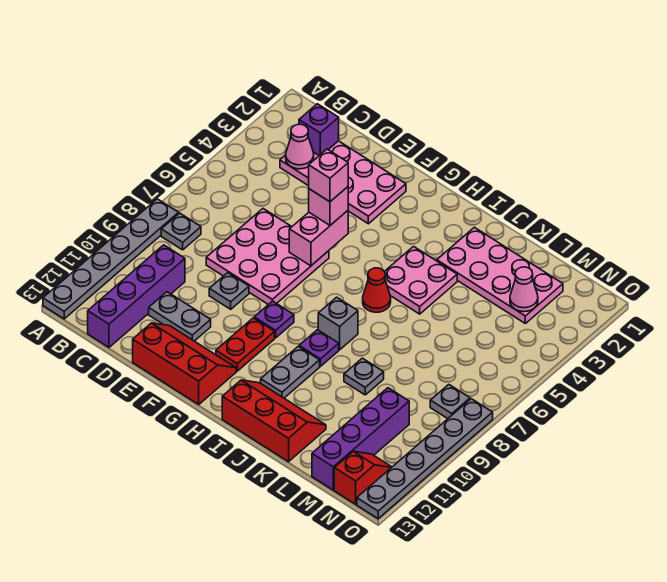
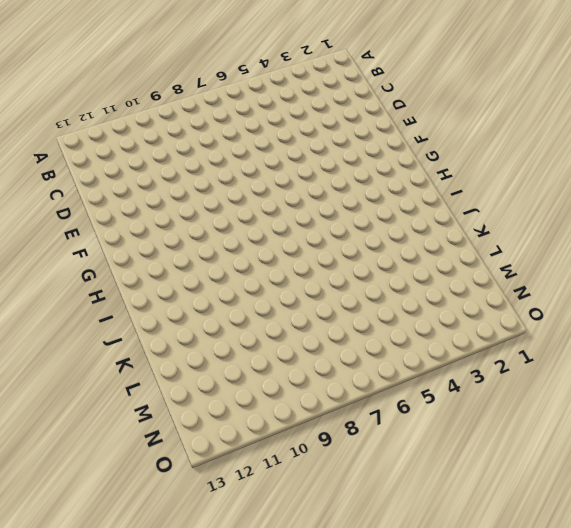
none -> grey plate A8:A13 level 1
none -> grey plate B8 level 1
none -> pink plate C2:F3 level 1

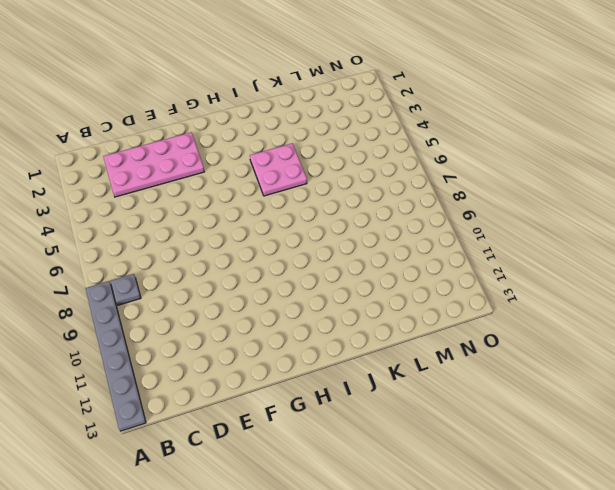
none -> purple brick C10:C13 level 1
none -> pink plate D6:F8 level 1
none -> grey plate D11:E11 level 1

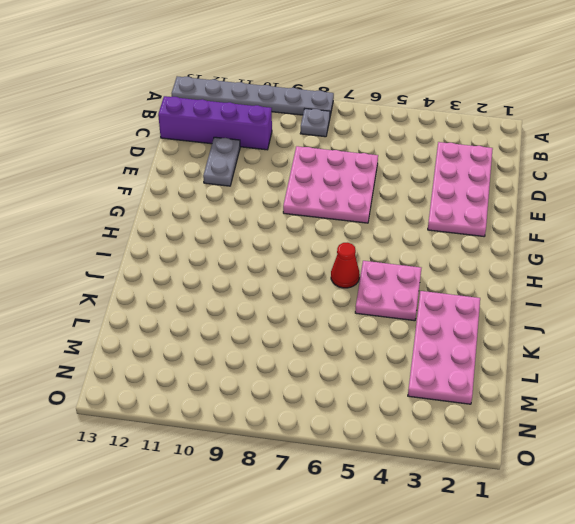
none -> grey plate E9 level 1
none -> red slope E12:G13 level 1 top 13
none -> purple plate G9 level 1

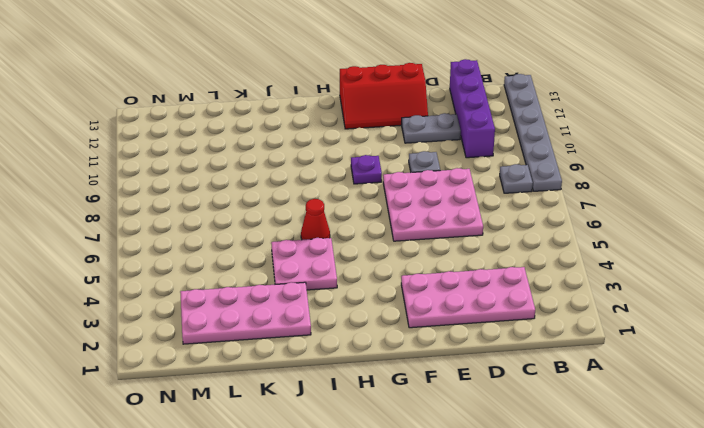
none -> red plate G10:G11 level 1
none -> grey brick I8 level 1
none -> purple plate I9 level 1

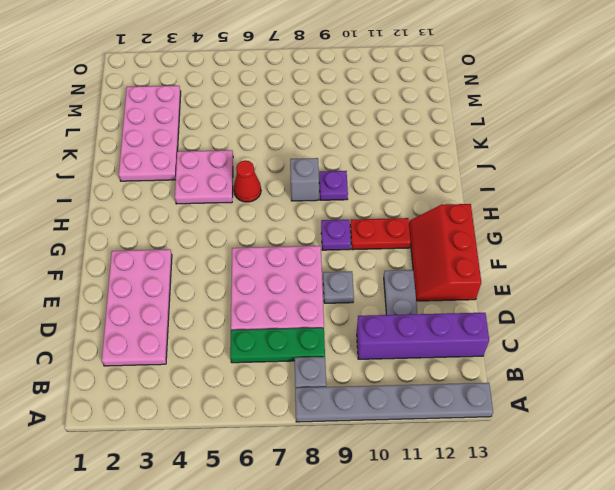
green plate C6:C8 level 1 -> none
none -> grey plate I10:I11 level 1
none -> red slope I12:K13 level 1 top 13
none -> grey plate K9 level 1

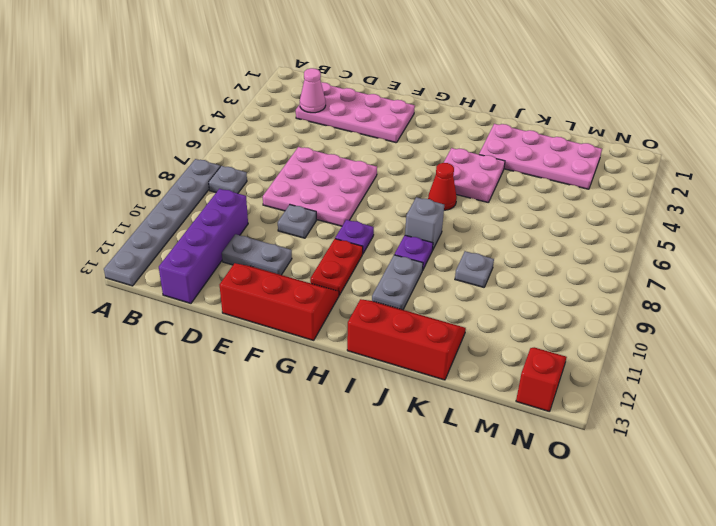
none -> purple brick M10:M13 level 1
none -> grey plate N8 level 1
none -> grey plate O8:O13 level 1

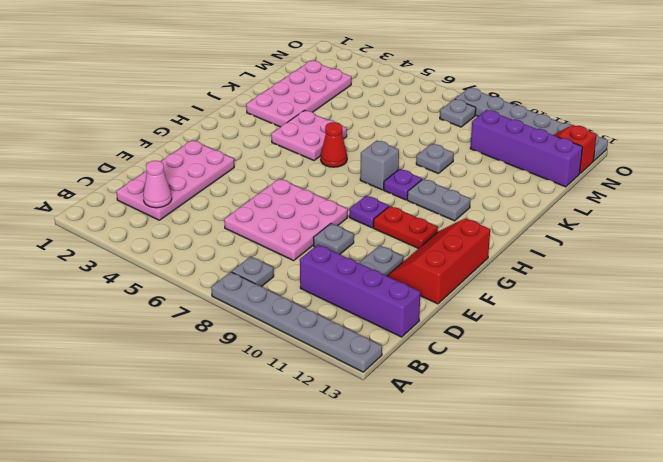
none -> red slope I12:K13 level 1 top 13
none -> purple brick C2 level 2
none -> pink brick F5:F6 level 2

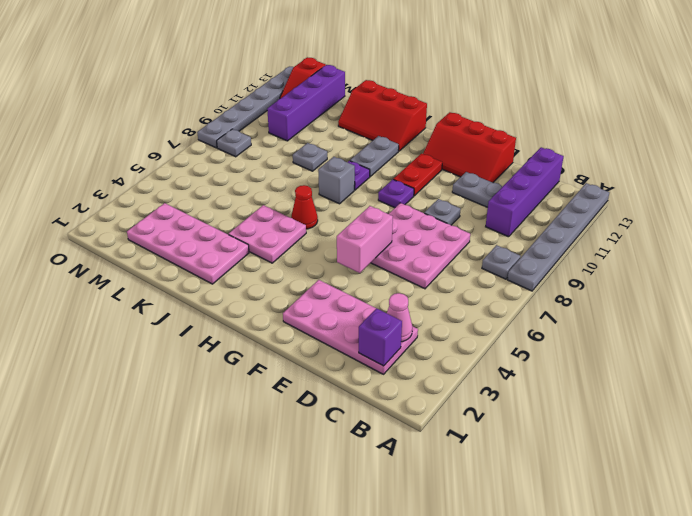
none -> pink cone M3 level 2
none -> pink brick F5 level 3
none -> pink brick F5 level 4

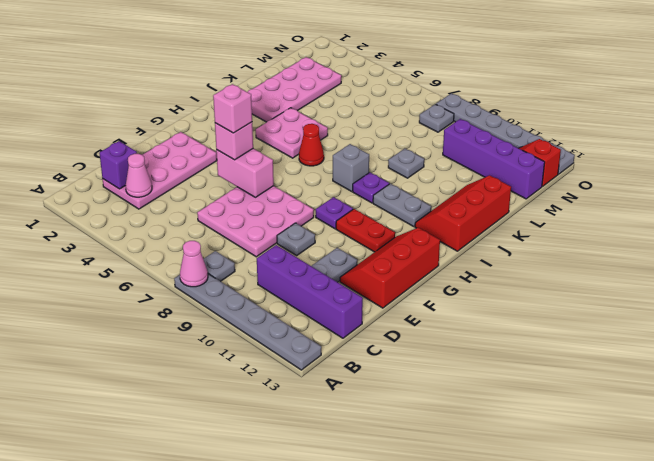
pink cone A8 level 2 -> pink cone M3 level 2

